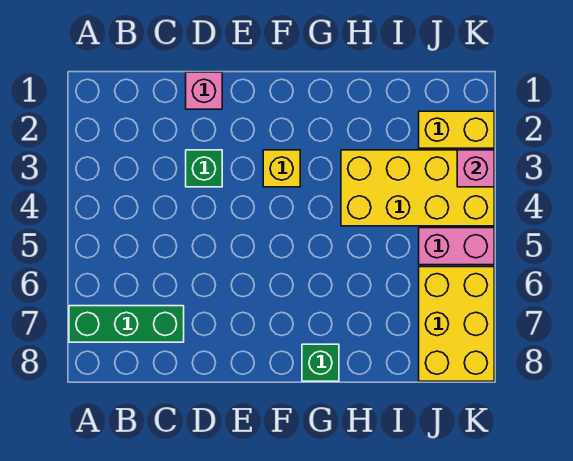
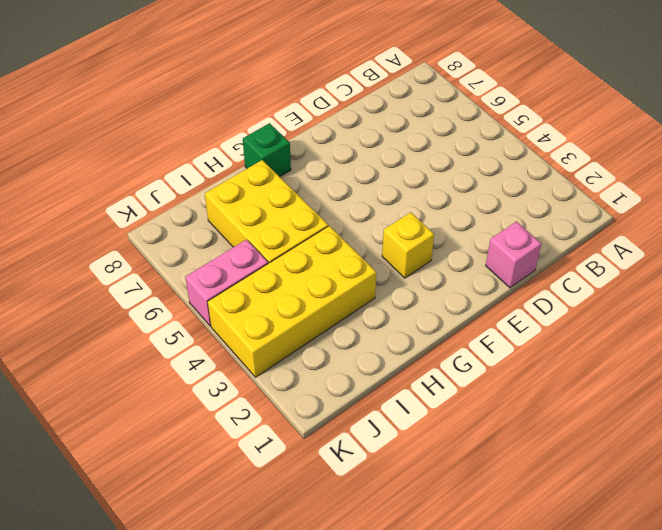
yellow brick H5:I7 level 1 -> yellow brick J6:K8 level 1
none -> green brick A7:C7 level 1
none -> green brick D3 level 1

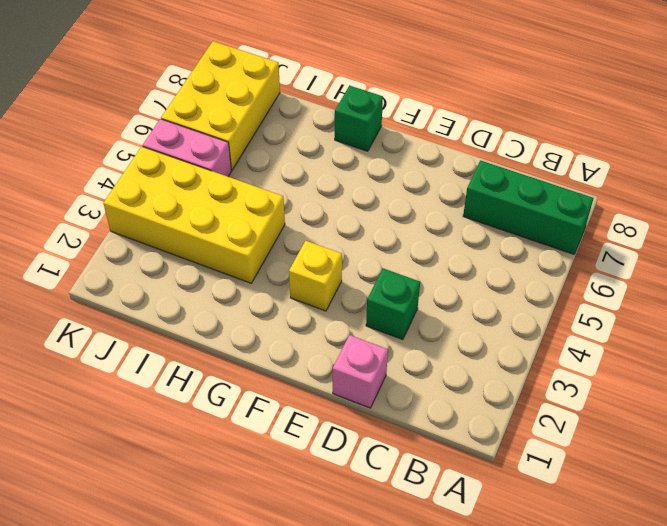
none -> yellow brick J2:K2 level 1
none -> pink brick K3 level 2

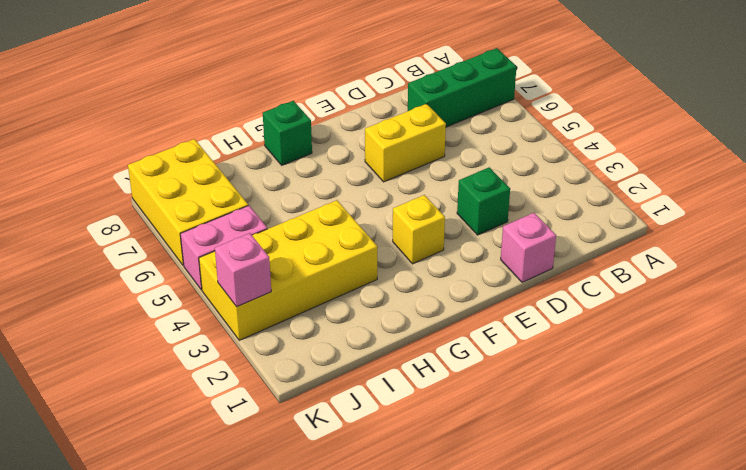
yellow brick D6:E6 level 1 -> yellow brick J2:K2 level 1

